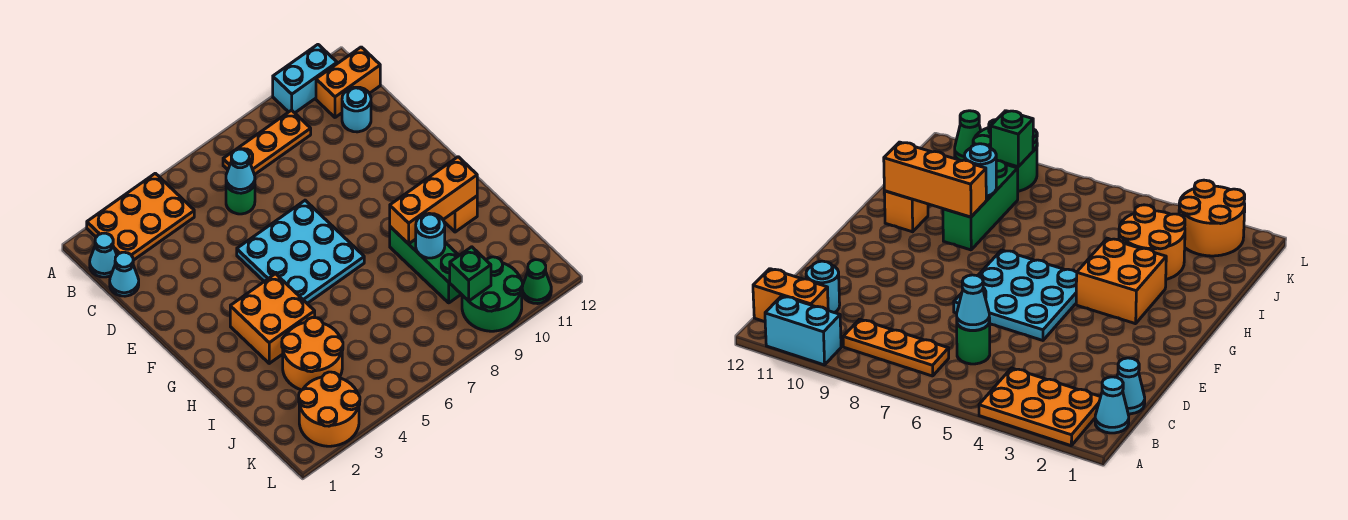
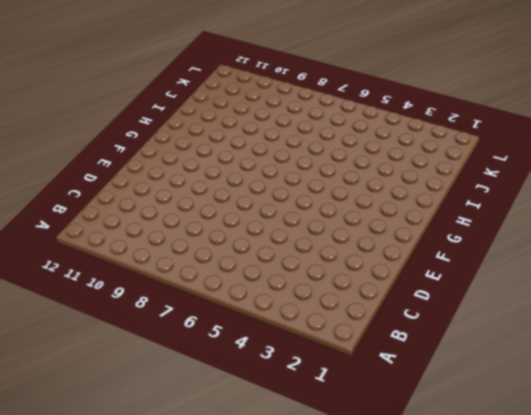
none -> orange plate A2:B4 level 1
none -> cyan brick A10:A11 level 1
none -> cyan cone B1 level 1

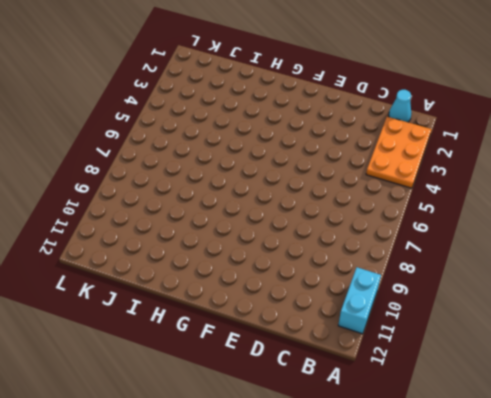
none -> orange plate B7:B9 level 1
none -> orange brick B11:B12 level 1
none -> cyan cone C1 level 1

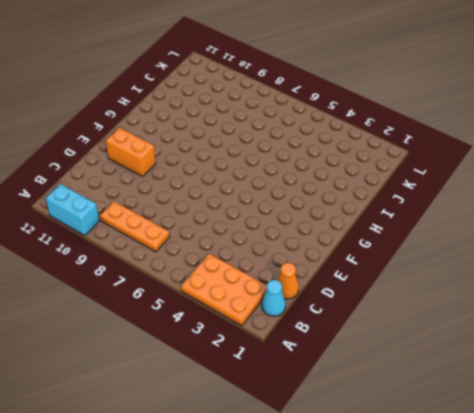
orange cone C1 level 1 -> cyan cone C1 level 1
orange brick E10:E11 level 1 -> orange brick B11:B12 level 1
none -> green round brick C6 level 1
none -> cyan round brick C11 level 1
none -> cyan plate E5:G7 level 1

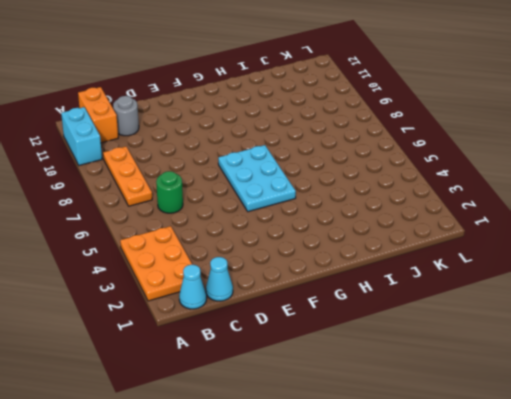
grey round brick C11 level 1 -> cyan round brick C11 level 1
cyan plate F5:G7 level 1 -> cyan plate E5:G7 level 1
none -> orange brick G3:H4 level 1
none -> green brick H9:J9 level 1
none -> orange brick H11 level 1

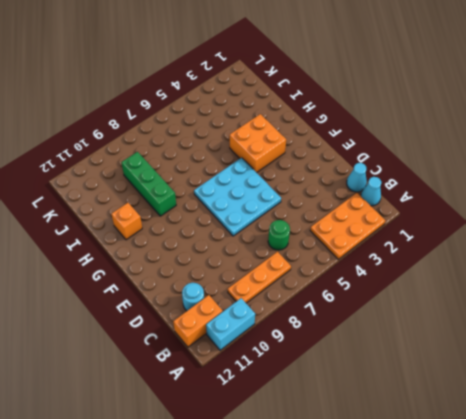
none -> orange round brick I3:J4 level 1
none -> orange round brick K2:L3 level 1
none -> green round brick K9:L10 level 1

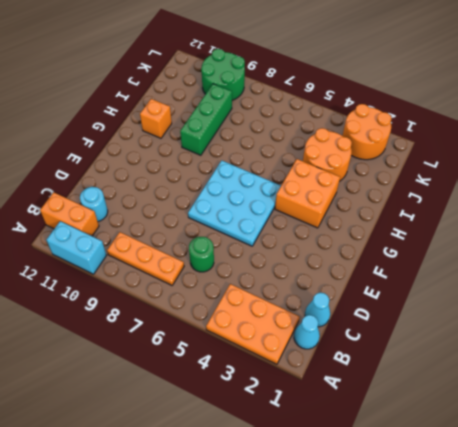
none -> green cone L11 level 1
none -> cyan cone C6 level 2
none -> orange brick H9:H11 level 2

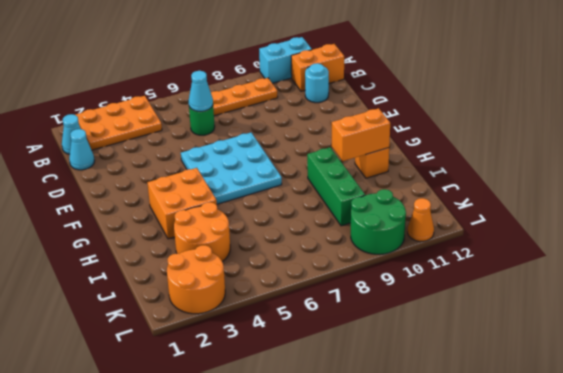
orange brick H10:H11 level 2 -> orange brick H9:H11 level 2
orange cone L11 level 1 -> green cone L11 level 1
none -> cyan round brick I9 level 2
none -> green brick K9 level 2

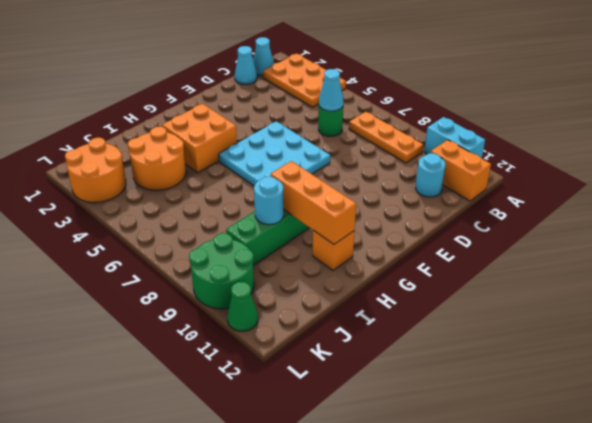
none -> green brick K9 level 2

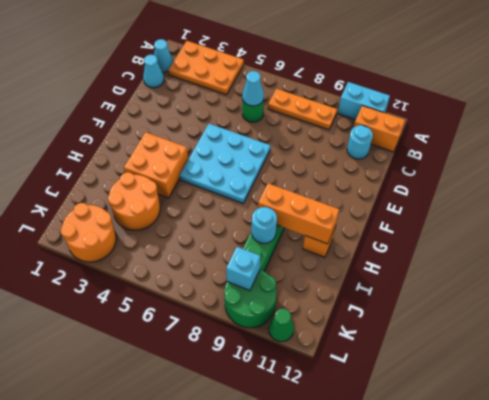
cyan brick K9 level 2 -> green brick K9 level 2

